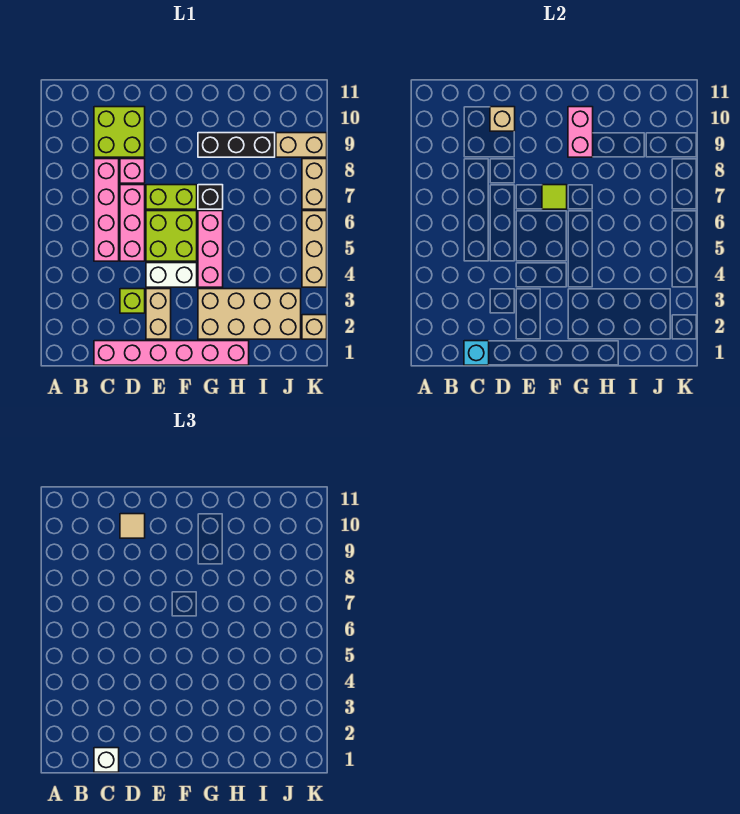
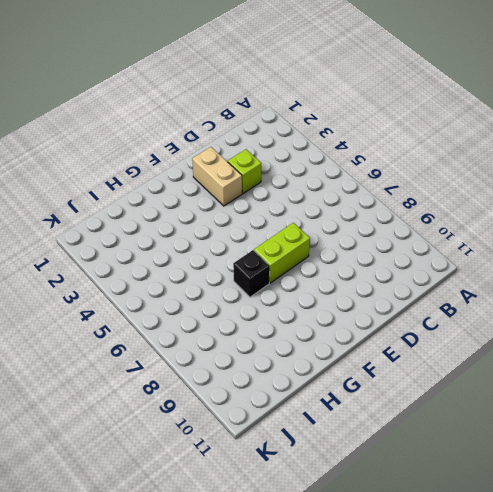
none -> pink brick C1:H1 level 1
none -> pink brick C5:C8 level 1
none -> lime brick C9:D10 level 1

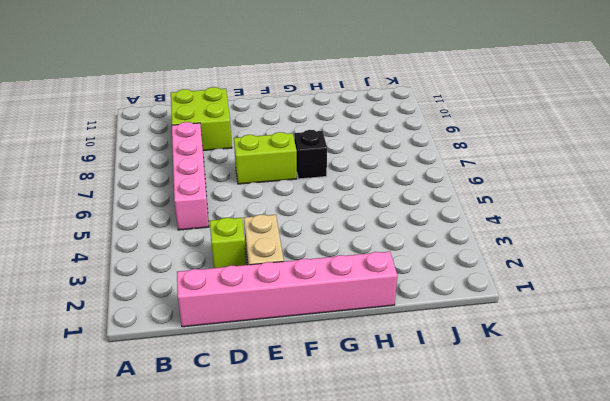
none -> pink brick D5:D7 level 1
none -> pink brick D8 level 1
none -> white brick E4:F4 level 1

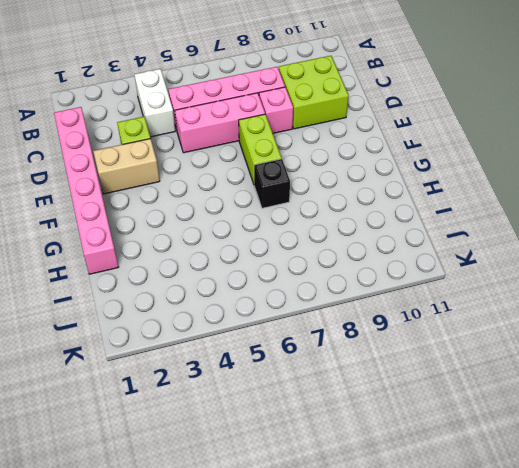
white brick B4:C4 level 1 -> white brick E4:F4 level 1
none -> lime brick E5:F6 level 1
none -> tan brick G2:J3 level 1
none -> pink brick G4:G6 level 1

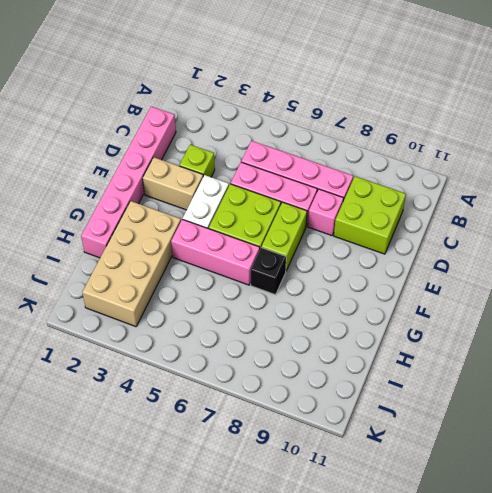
none -> black brick G9:I9 level 1
none -> tan brick J9:K9 level 1
none -> tan brick K2 level 1

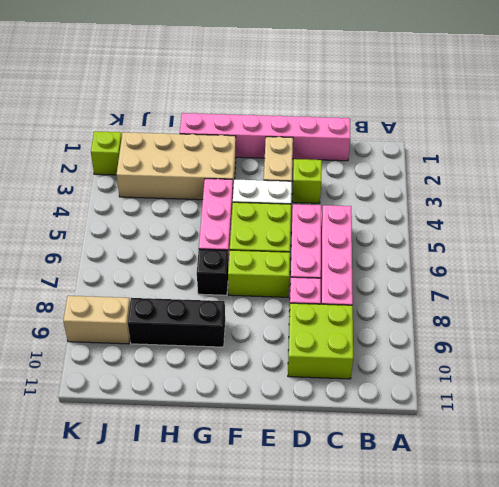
lime brick K2 level 1 -> tan brick K2 level 1
none -> tan brick K4:K6 level 1
none -> tan brick K7:K8 level 1
none -> cyan brick C1 level 2

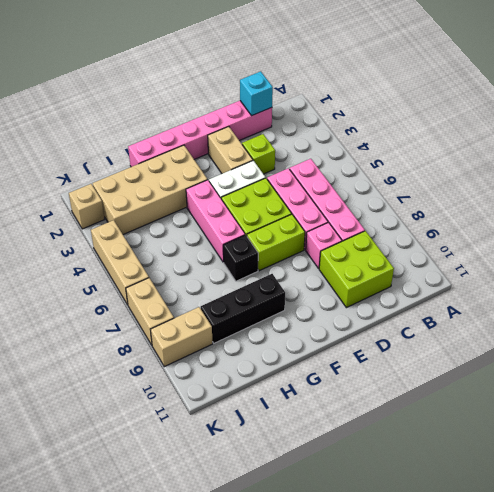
none -> tan brick D10 level 2
none -> lime tile F7 level 2
none -> pink brick G9:G10 level 2

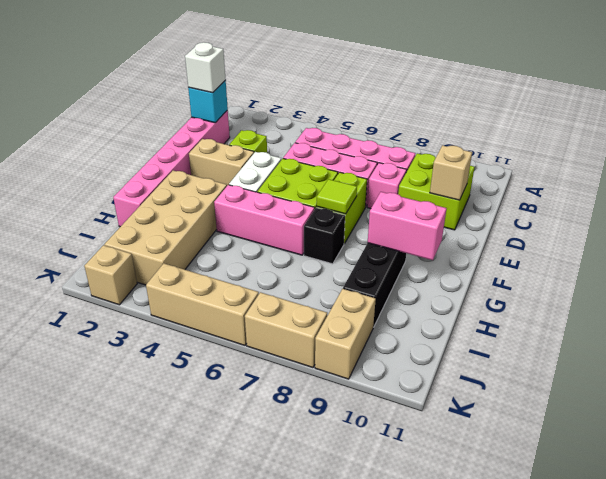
none -> tan tile D10 level 3

